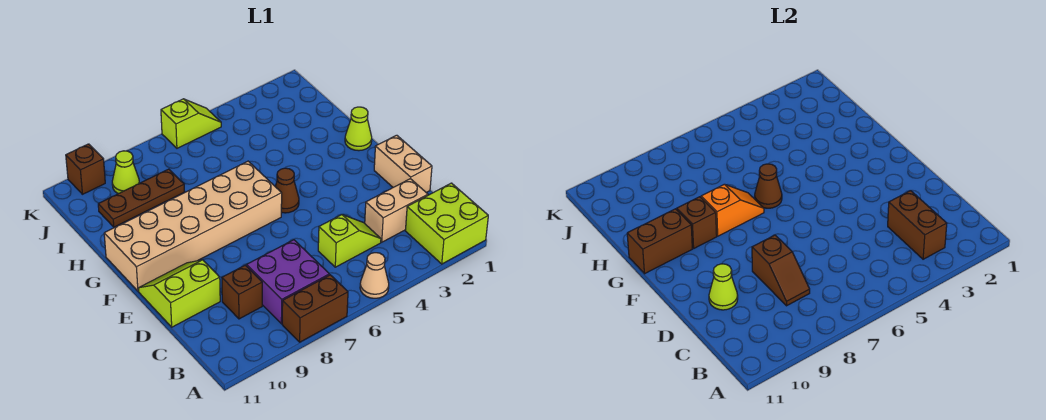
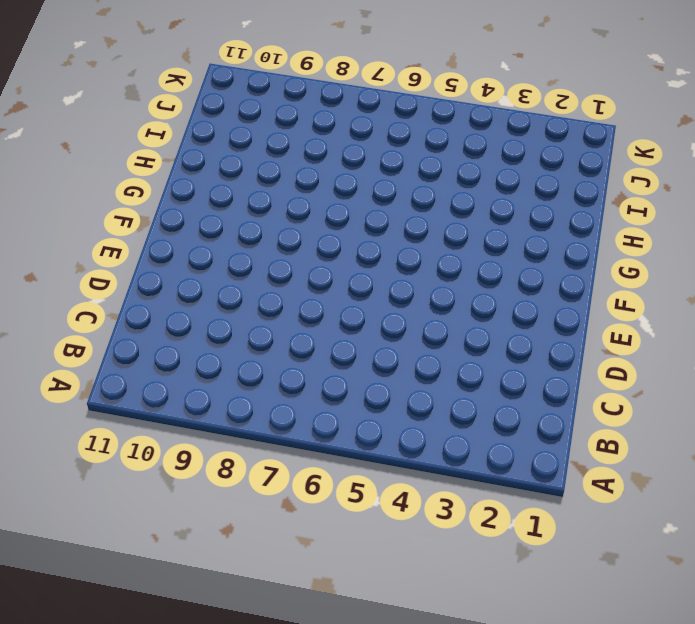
none -> lime brick A1:B2 level 1
none -> tan cone A5 level 1
none -> brown brick A7:A8 level 1

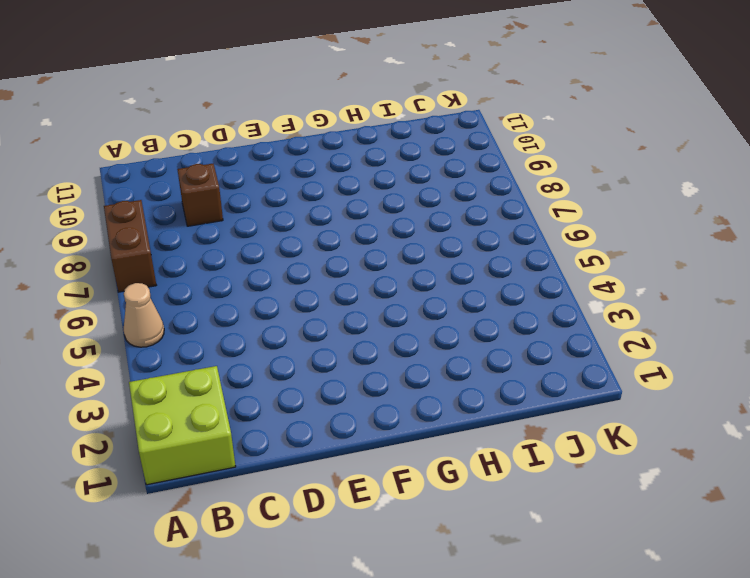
none -> purple brick B7:C8 level 1
none -> tan brick C2:C3 level 1
none -> lime slope C4:C5 level 1 top 5

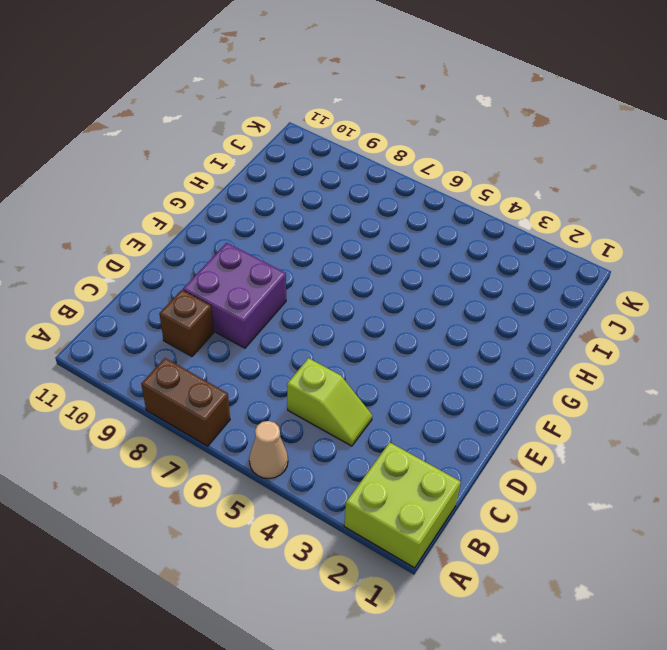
purple brick D8:E9 level 1 -> purple brick B7:C8 level 1
none -> tan brick C2:C3 level 1
none -> tan brick D1:E1 level 1
none -> lime slope D10:E11 level 1 top D

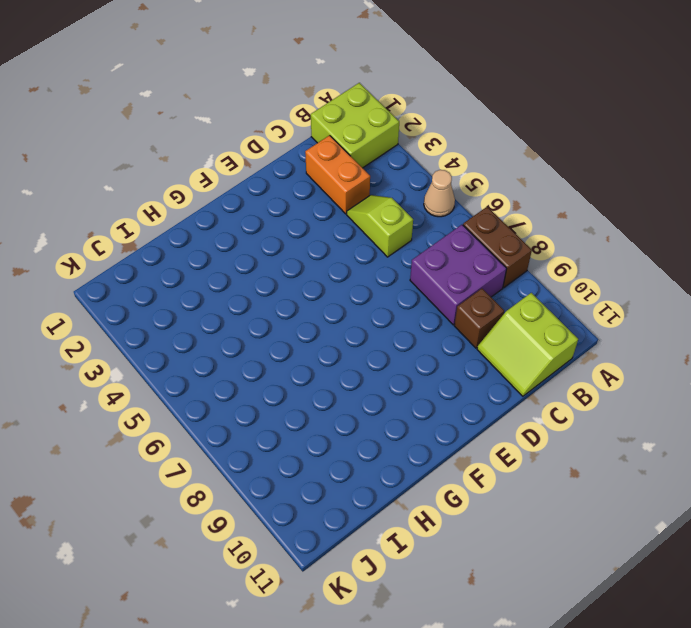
lime slope B10:C11 level 1 top B -> lime slope D10:E11 level 1 top D
orange brick C2:C3 level 1 -> tan brick C2:C3 level 1
none -> tan brick D1:E1 level 1
none -> brown cone F5 level 1
none -> tan brick F6:G11 level 1

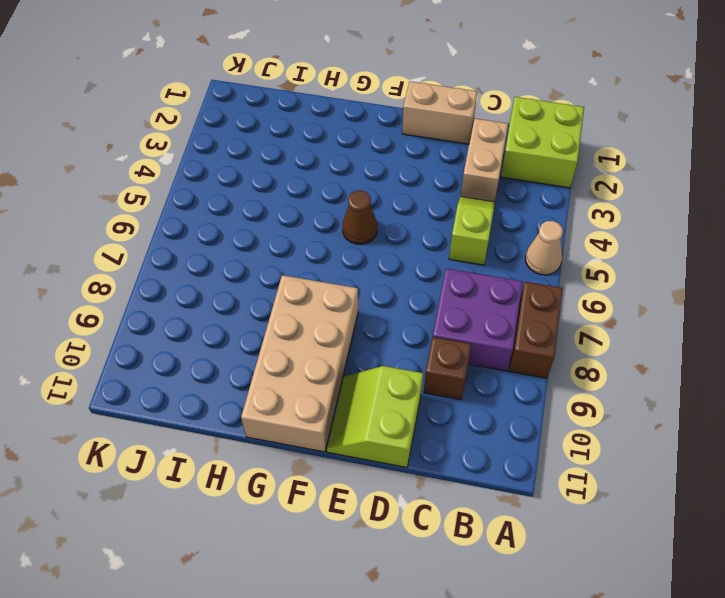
tan brick F8:G11 level 1 -> tan brick F6:G11 level 1
none -> lime cone G1 level 1
none -> brown plate I8:I10 level 1
none -> lime cone J9 level 1

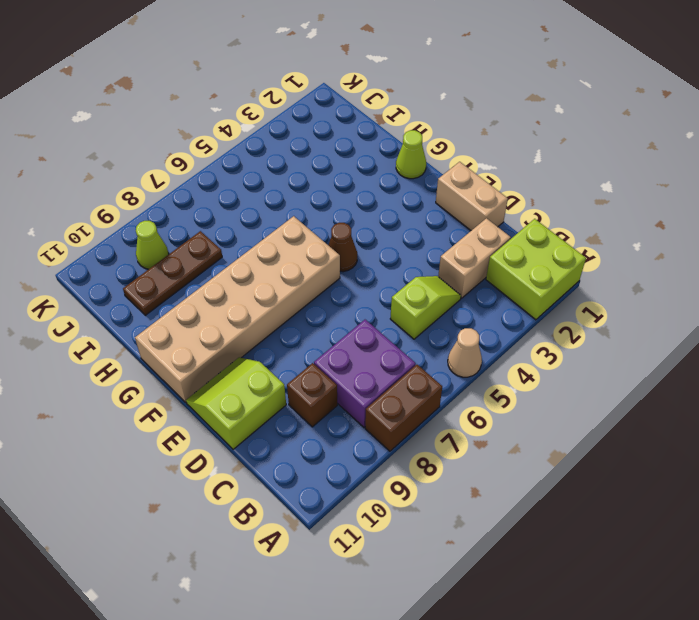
none -> lime slope K5:K6 level 1 top 6
none -> brown brick K10 level 1
none -> brown brick B3:C3 level 2

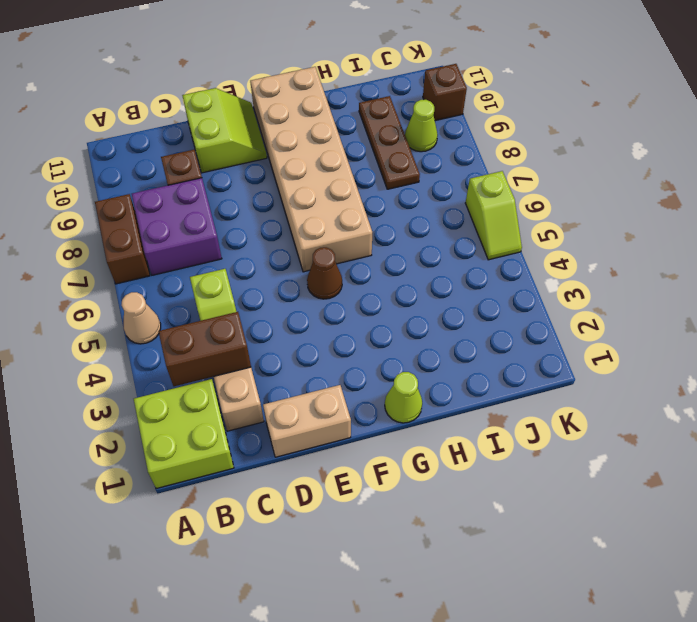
none -> brown slope C8:D8 level 2 top D
none -> lime cone D10 level 2
none -> brown cone G6 level 2

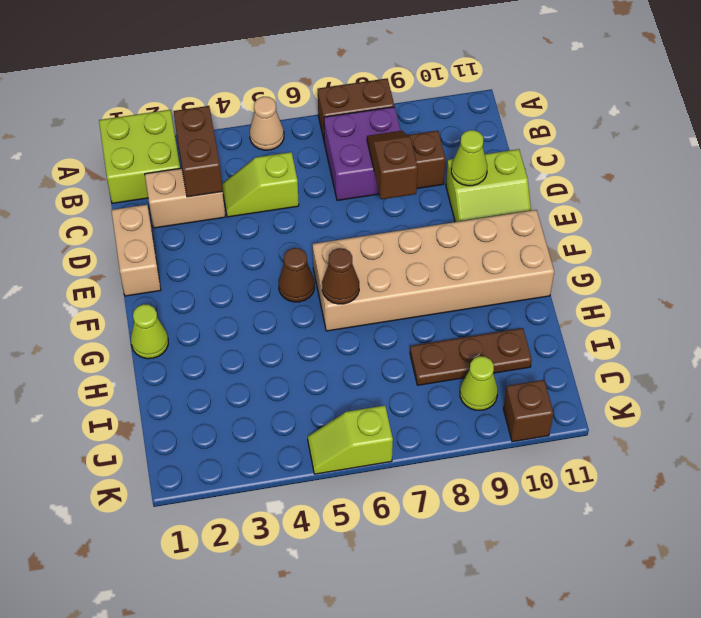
none -> orange slope G7:G8 level 2 top 8
none -> brown brick G9 level 2
none -> brown brick G10:G11 level 2

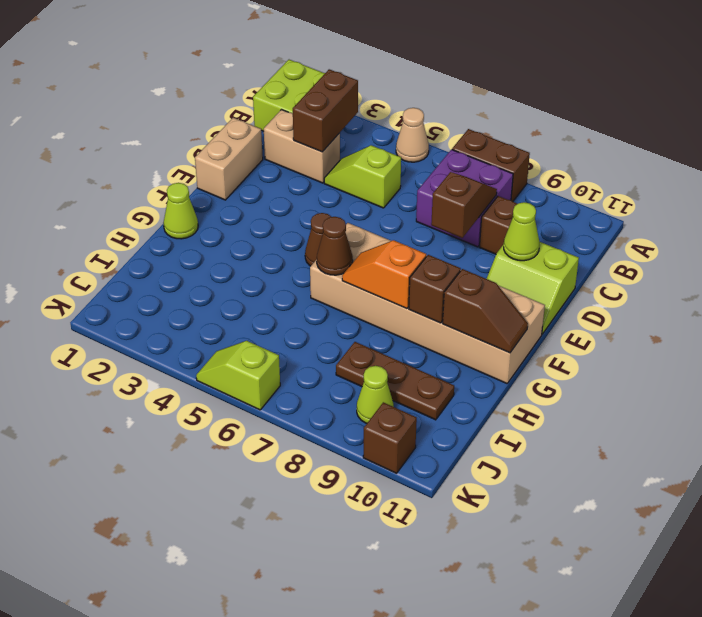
brown slope G10:G11 level 2 top 10 -> brown brick G10:G11 level 2

